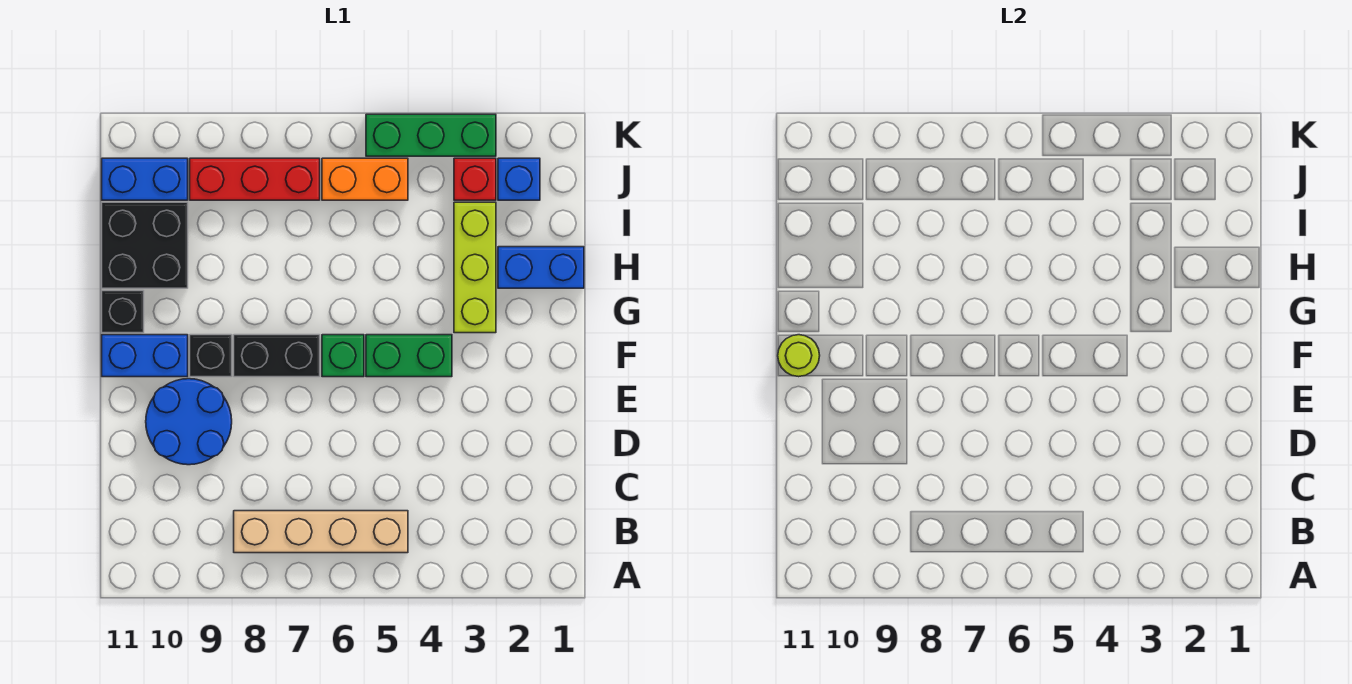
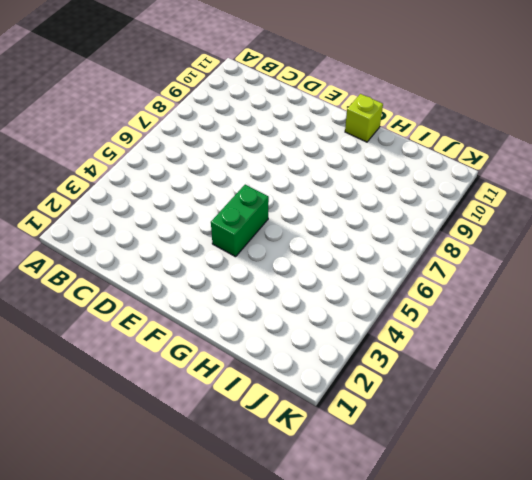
lime brick G11 level 1 -> black brick G11 level 1
none -> tan brick B5:B8 level 1
none -> blue round brick D9:E10 level 1
none -> green brick F6 level 1

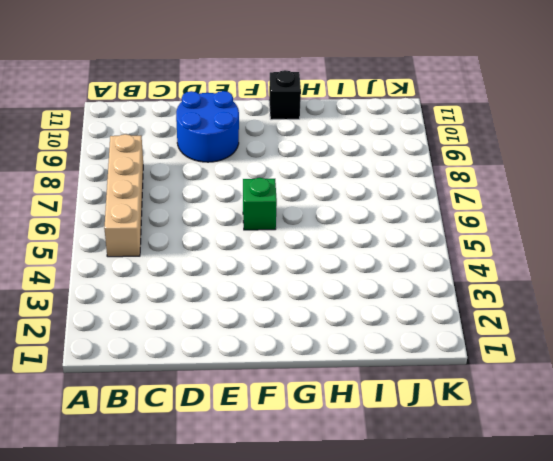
none -> green brick F4:F5 level 1
none -> black brick F7:F8 level 1
none -> black brick F9 level 1

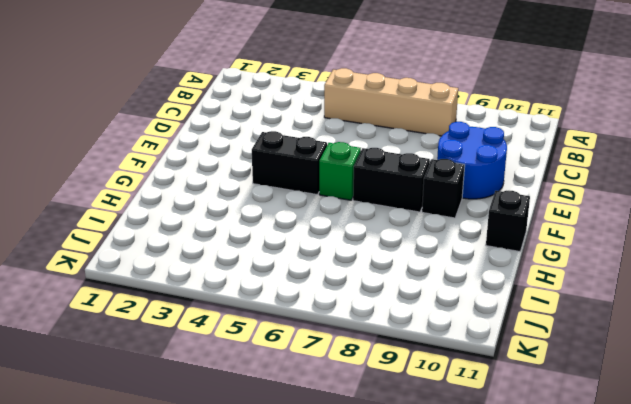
black brick F4:F5 level 1 -> green brick F4:F5 level 1
none -> blue brick F10:F11 level 1
none -> lime brick G3:I3 level 1
none -> blue brick H1:H2 level 1

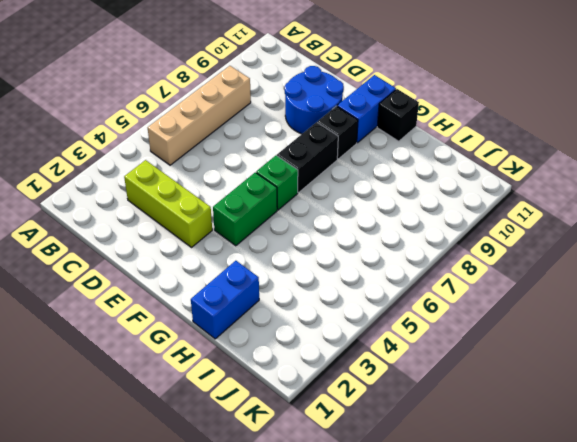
lime brick C3:E3 level 1 -> lime brick G3:I3 level 1
none -> black brick H10:I11 level 1
none -> blue brick J2 level 1
none -> red brick J3 level 1

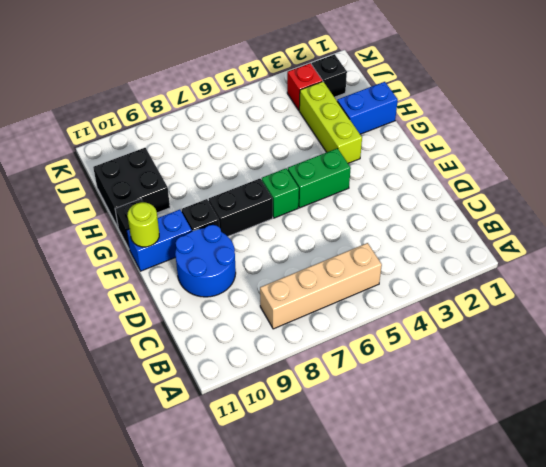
black brick J2 level 1 -> blue brick J2 level 1
none -> orange brick J5:J6 level 1
none -> red brick J7:J9 level 1
none -> blue brick J10:J11 level 1

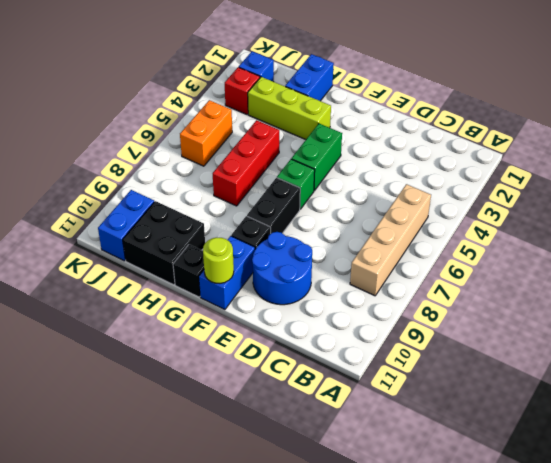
red brick H5:H7 level 1 -> red brick J7:J9 level 1
none -> green brick K3:K5 level 1

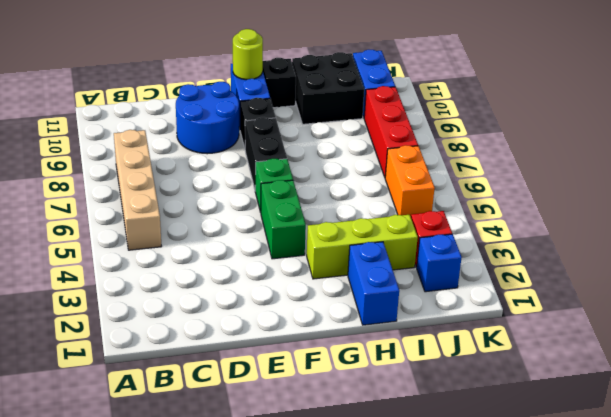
none -> green brick K3:K5 level 1

